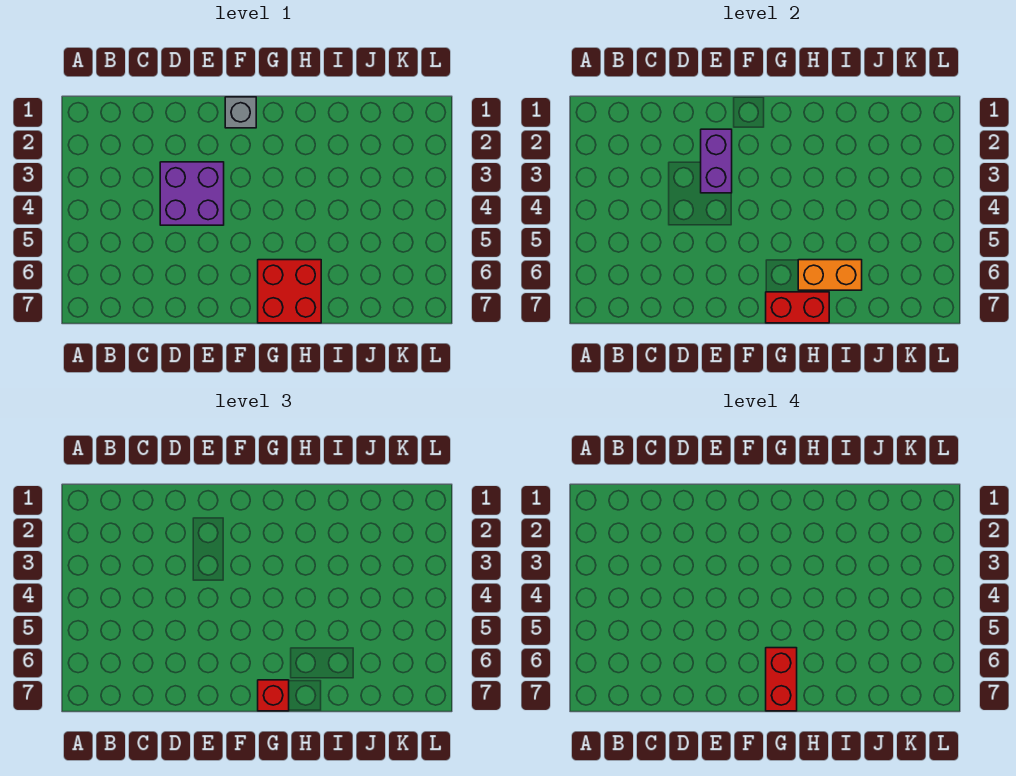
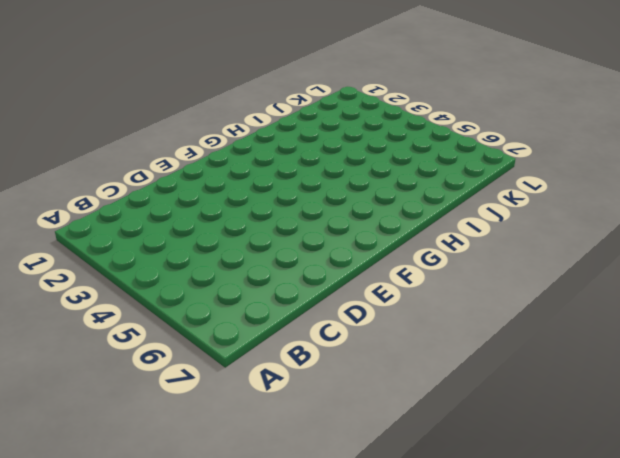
none -> purple brick D3:E4 level 1
none -> grey brick F1 level 1

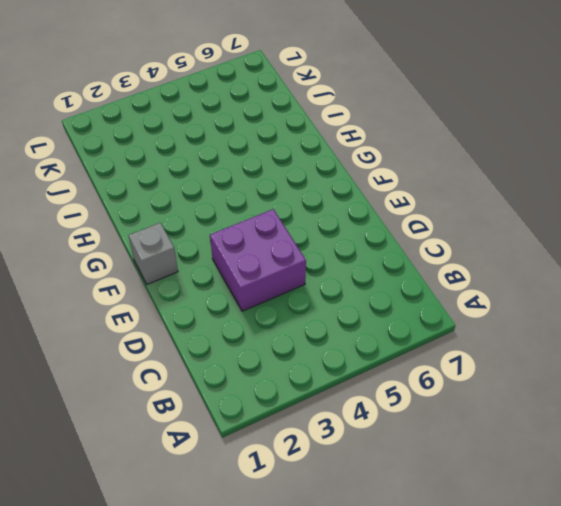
none -> red brick G6:H7 level 1
none -> purple brick E2:E3 level 2

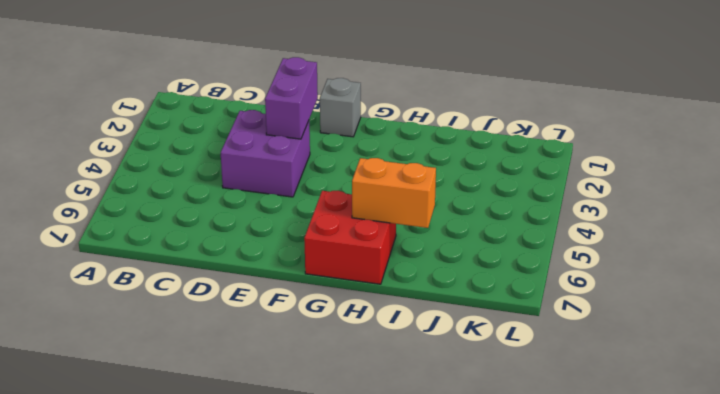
none -> red brick G7:H7 level 2
none -> red brick G7 level 3

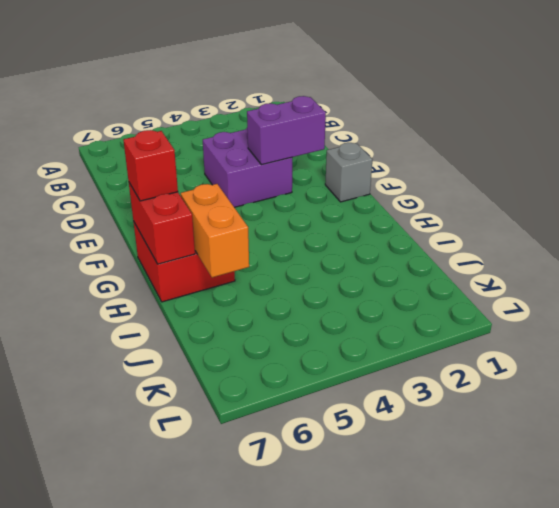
none -> red brick G6:G7 level 4

